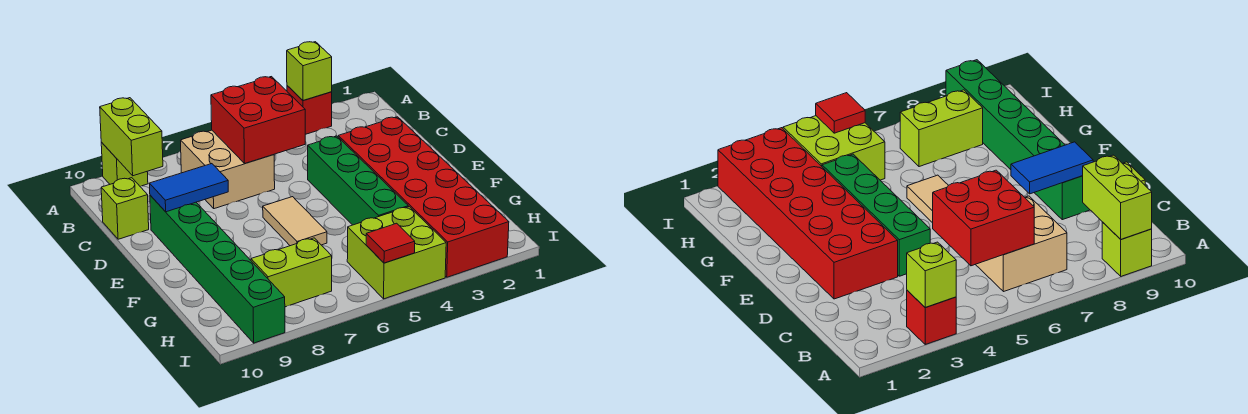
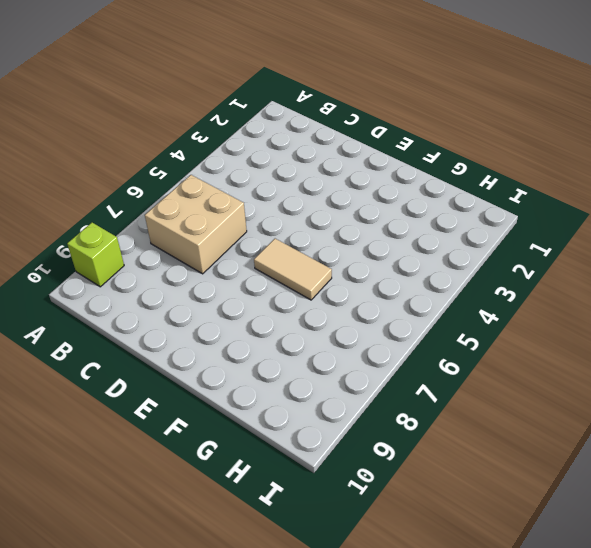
none -> red brick A3 level 1
none -> lime brick C10 level 1
none -> red brick D2:I3 level 1

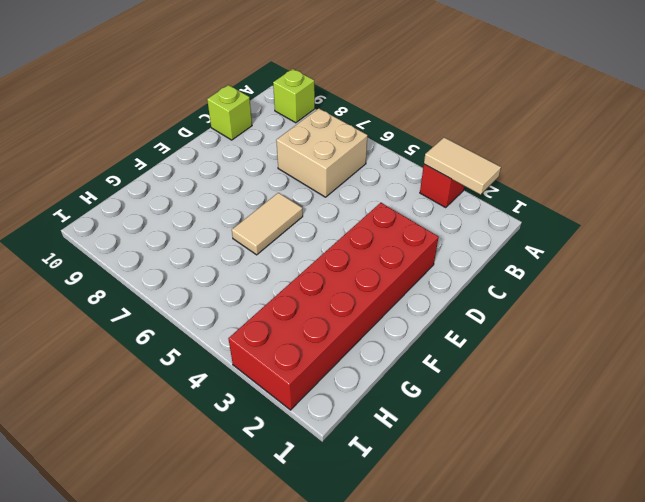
tan tile A2:A3 level 2 -> lime brick A3 level 2
none -> green brick D4:G4 level 1
none -> green brick D9:I9 level 1
none -> lime brick H4:I5 level 1

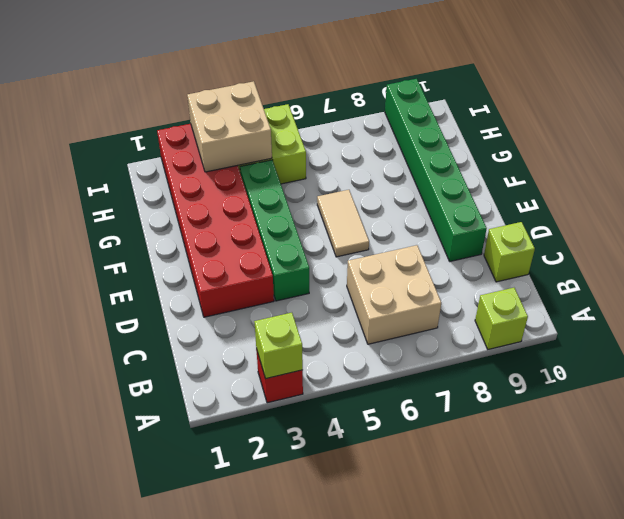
tan brick H3:I4 level 2 -> none
none -> lime brick H7:H8 level 1
none -> lime brick A9:B9 level 2
none -> red brick B5:C6 level 2

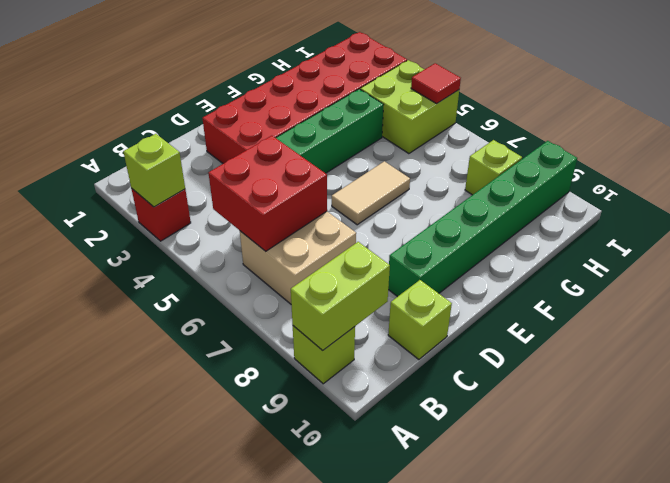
lime brick H8 level 1 -> lime brick H7:H8 level 1
none -> blue tile D8:D9 level 2

